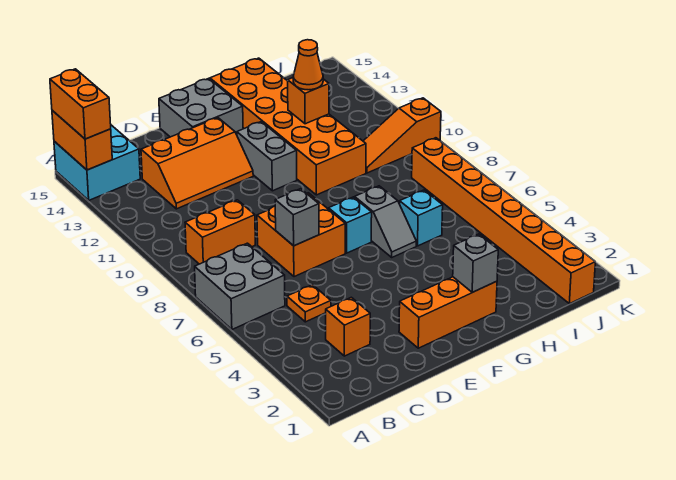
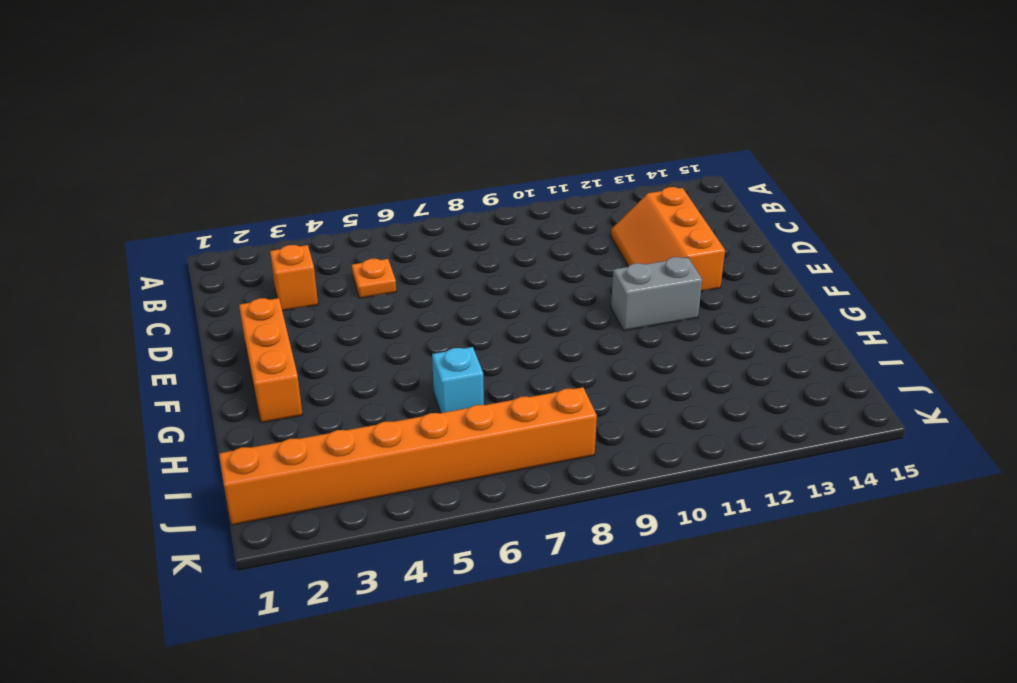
none -> grey brick A6:B7 level 1
none -> cyan brick A14:B15 level 1
none -> orange brick B9:C9 level 1

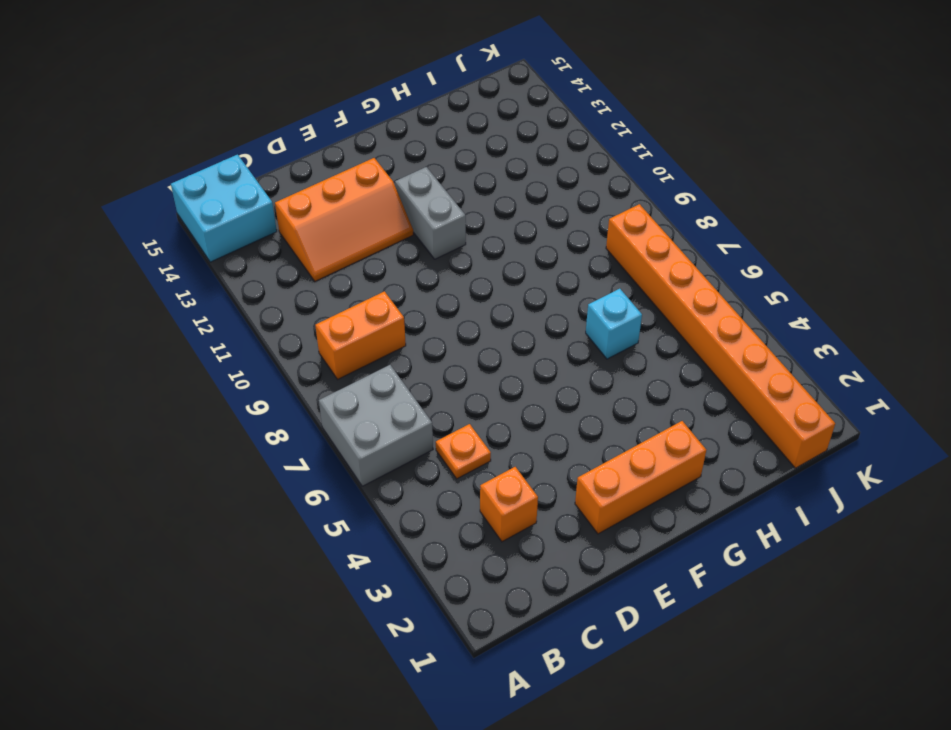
none -> orange brick D7:E8 level 1
none -> grey brick E14:F15 level 1
none -> cyan brick F7 level 1

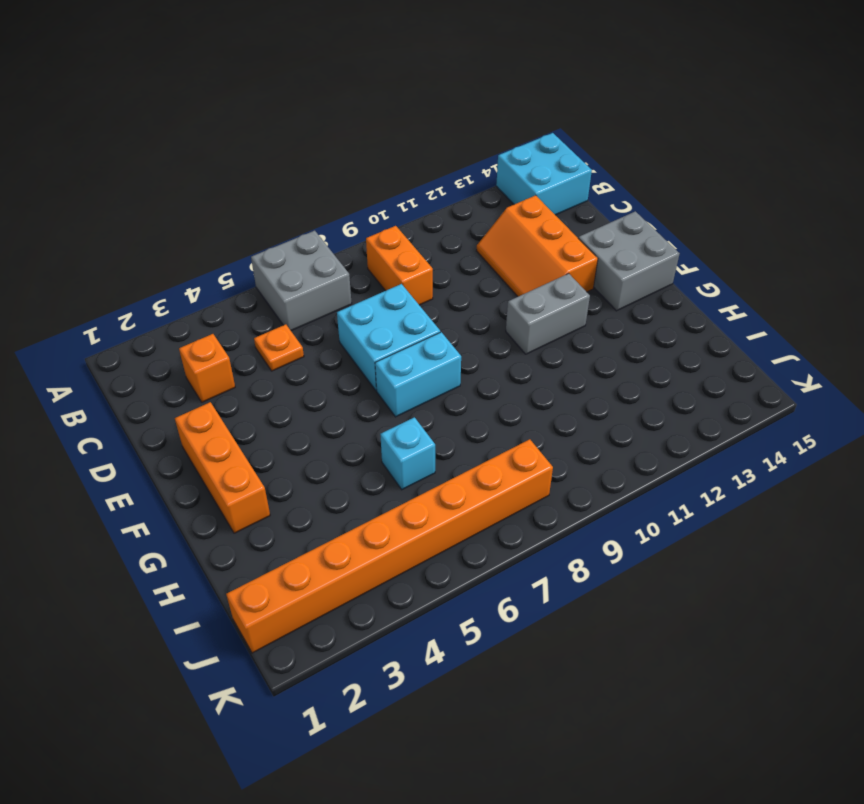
cyan brick D7:E8 level 1 -> orange brick D7:E8 level 1
cyan brick F7:F8 level 1 -> cyan brick F7 level 1
none -> grey slope G6:G7 level 1 top 7
none -> orange brick G10:H15 level 1
none -> orange slope I10:K10 level 1 top K

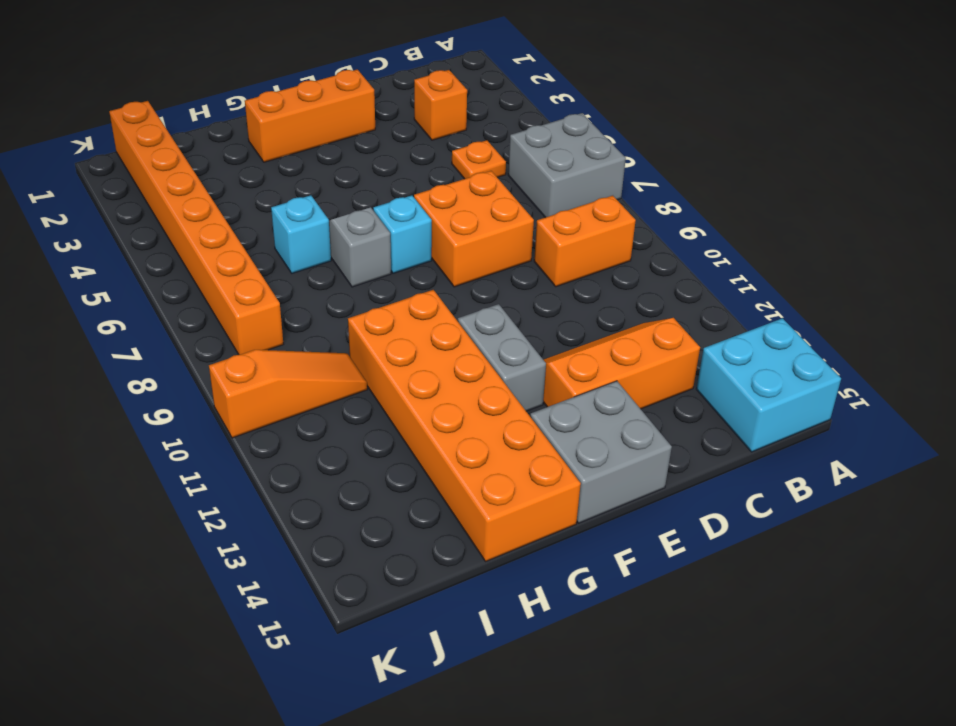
none -> orange brick A14:A15 level 2
none -> grey brick D7 level 2
none -> grey brick G2 level 2

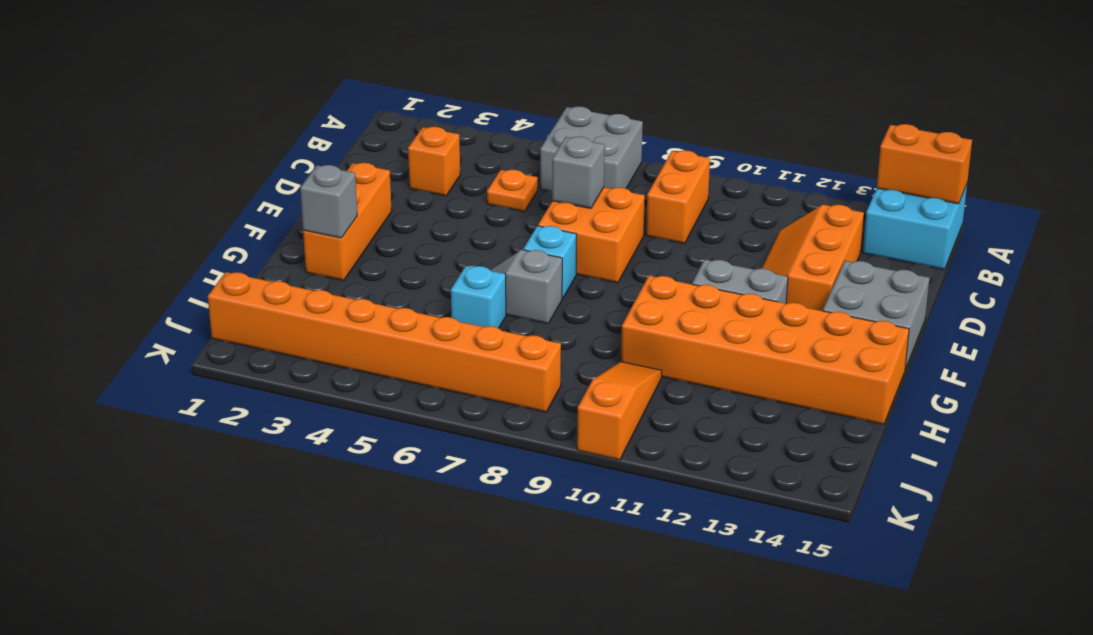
none -> orange brick H12 level 2
none -> orange brick A14:A15 level 3
none -> orange cone H12 level 3

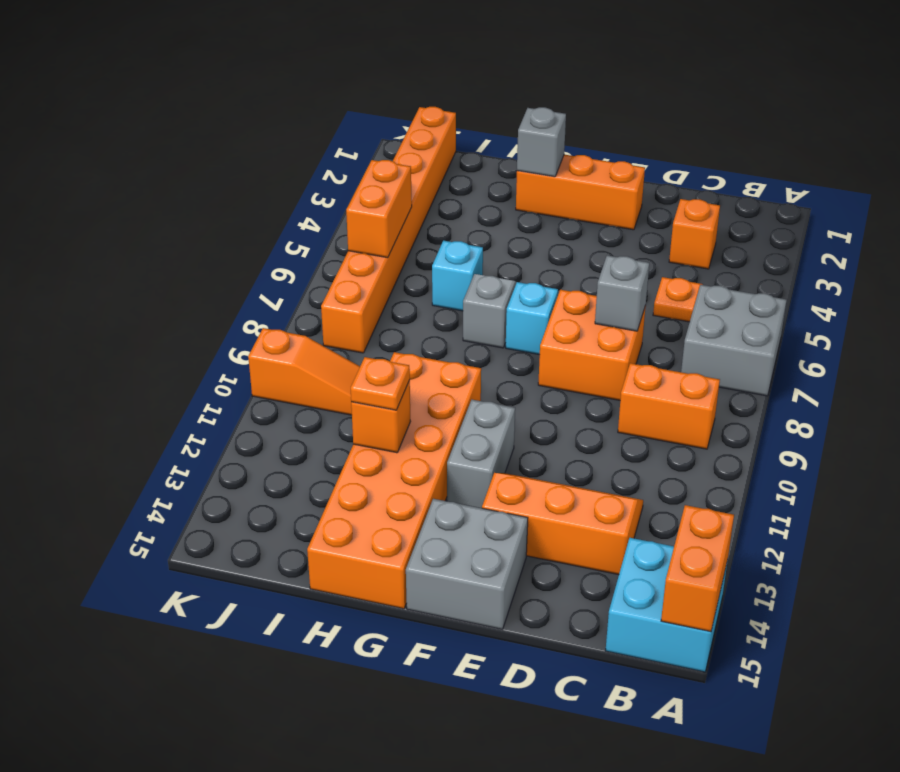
orange plate H12 level 3 -> orange cone H12 level 3
orange brick J5:J6 level 2 -> orange brick A14:A15 level 3

